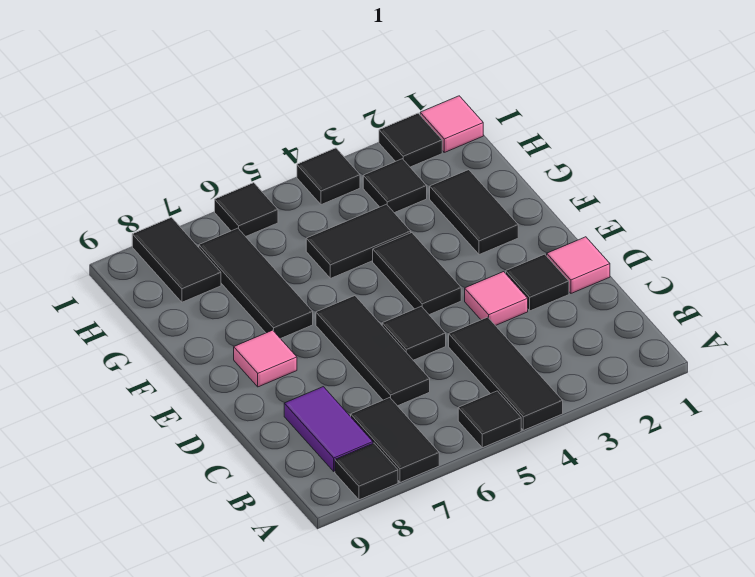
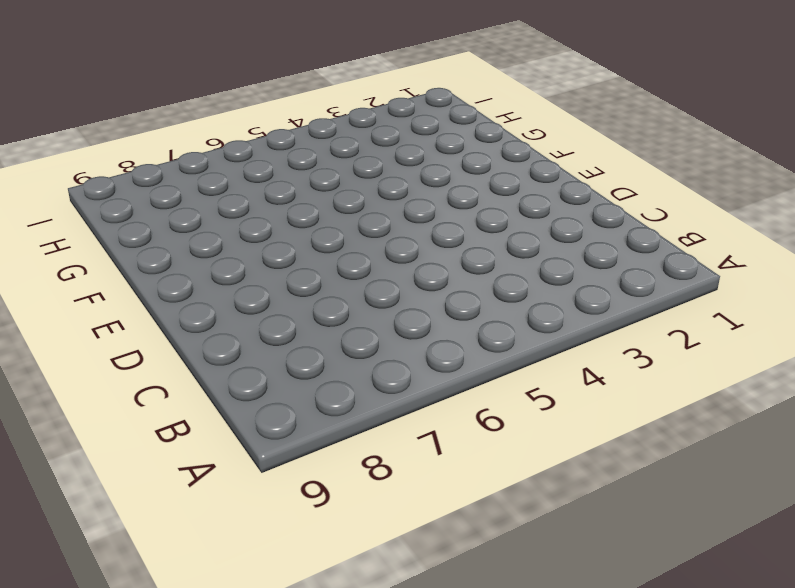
none -> black tile A4:C4 level 1
none -> black tile A5 level 1
none -> black tile A7:B7 level 1

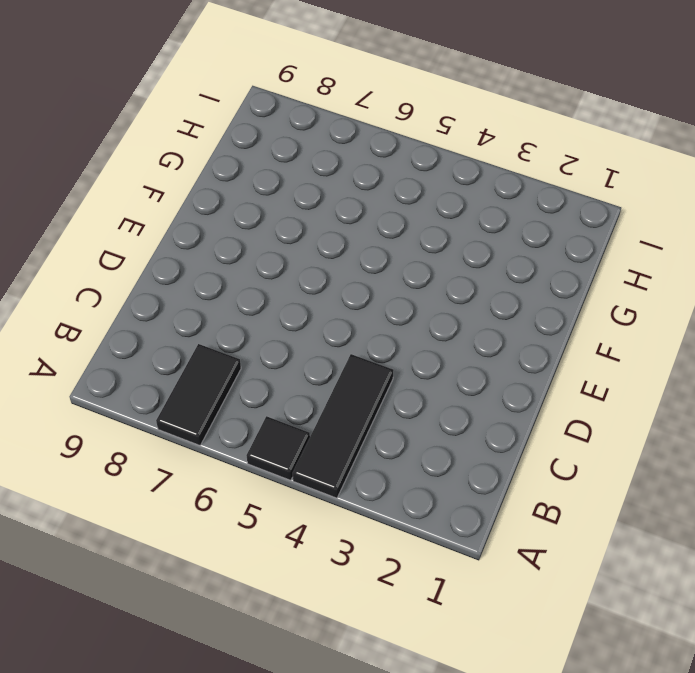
none -> black tile A8 level 1
none -> purple tile B8:C8 level 1
none -> black tile C6:E6 level 1

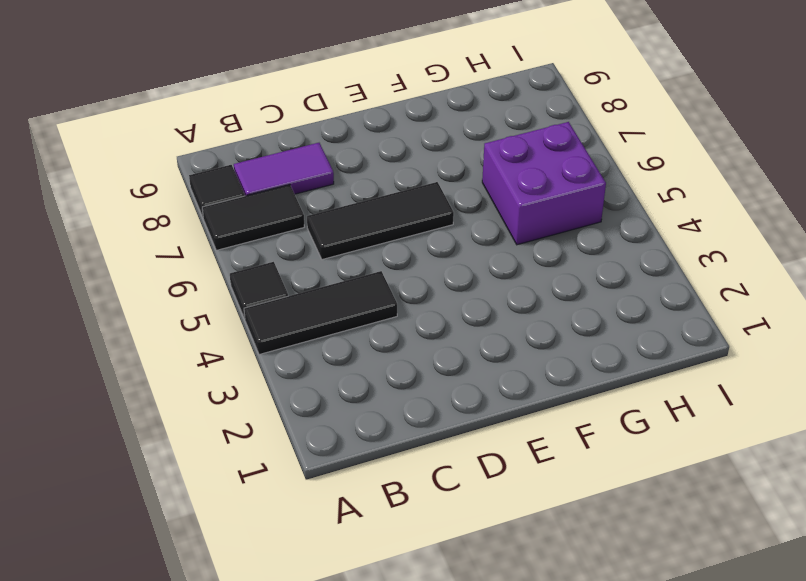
purple brick G5:H6 level 1 -> black tile G4:G5 level 1
none -> pink tile D1 level 1
none -> black tile D2 level 1
none -> pink tile D3 level 1

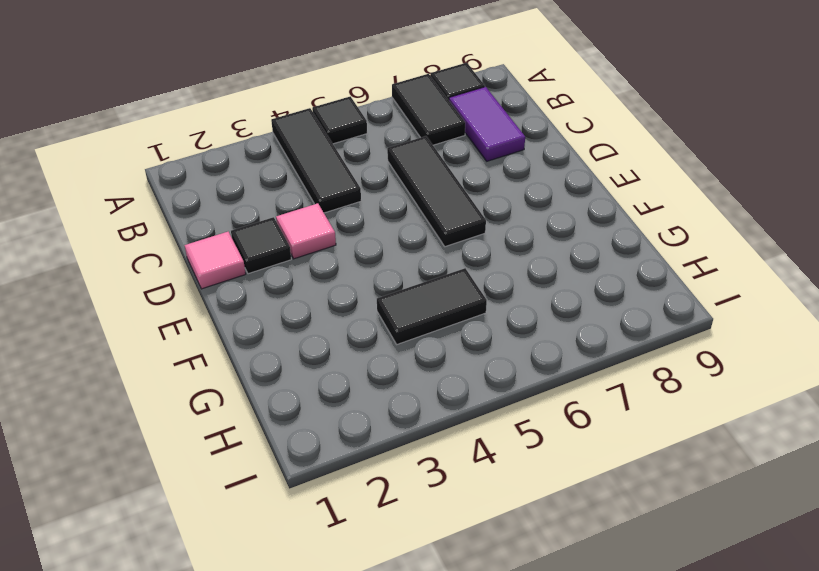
none -> black tile D5 level 1
none -> black tile E4:F4 level 1
none -> pink tile E8 level 1

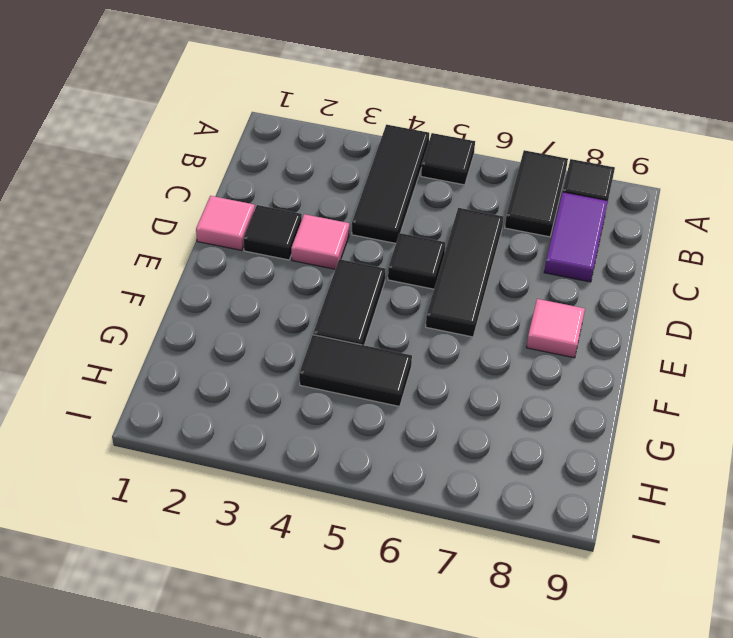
none -> black tile F2:G2 level 1
none -> black tile F7:H7 level 1
none -> black tile H3 level 1

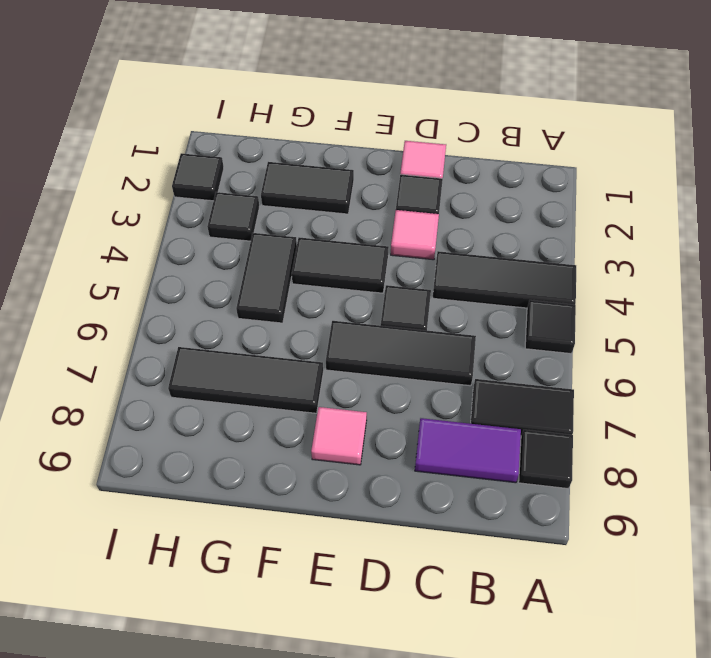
none -> black tile H8:I8 level 1
none -> pink tile I1 level 1
none -> black tile I4 level 1

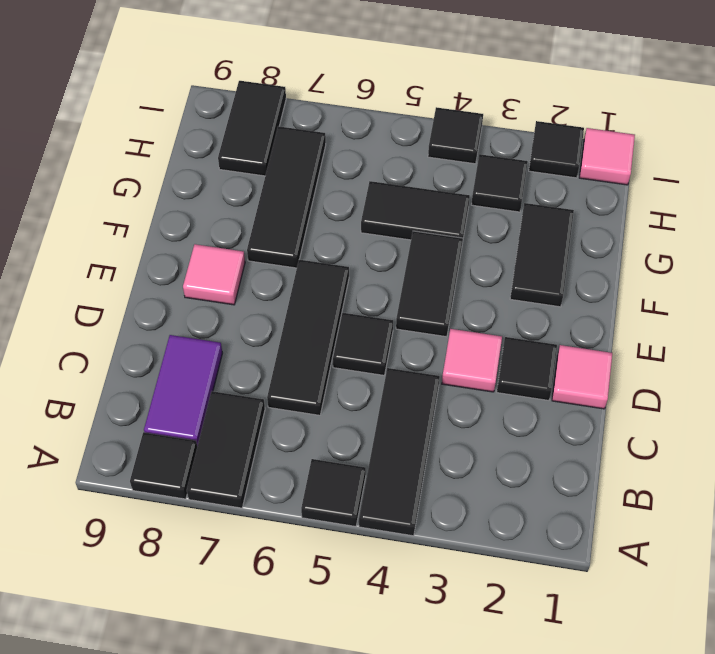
none -> black tile I6 level 1

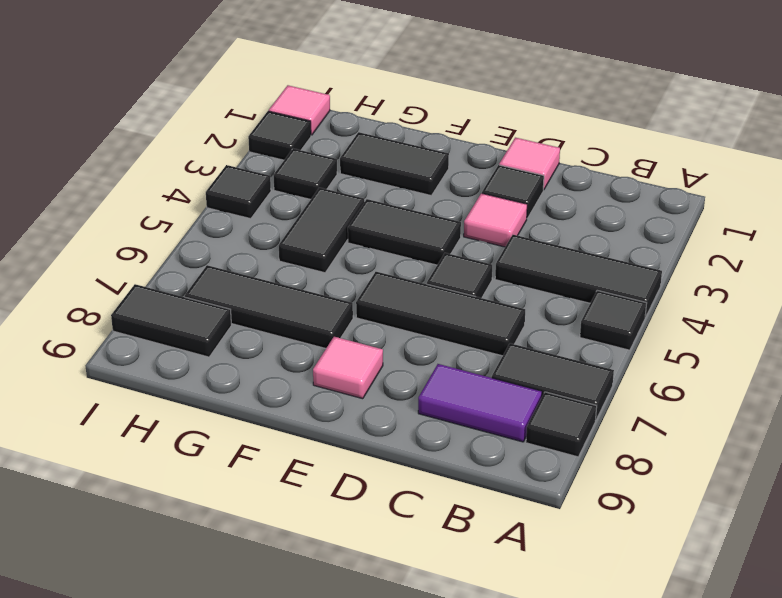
none -> black tile I6 level 1

